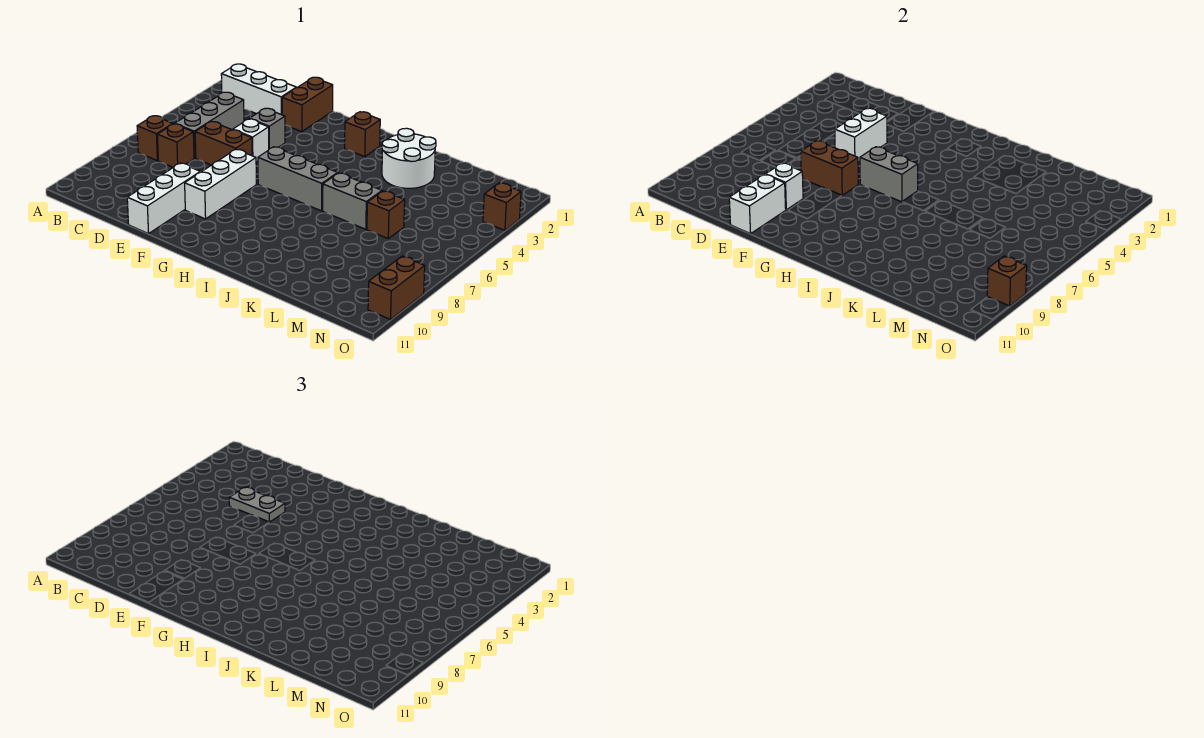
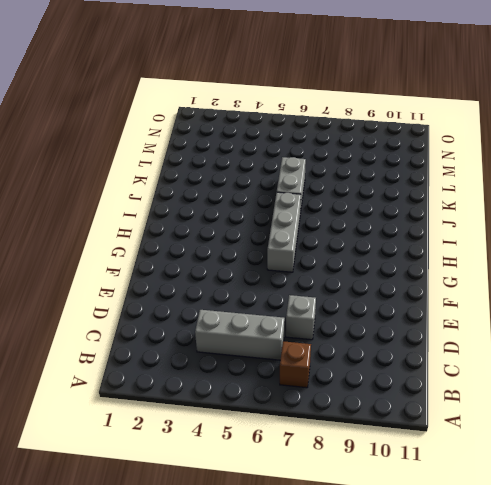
grey brick D7 level 1 -> grey brick E4 level 1
none -> white brick B2:D2 level 1
none -> brown brick C7 level 1
none -> brown brick D6:E6 level 1

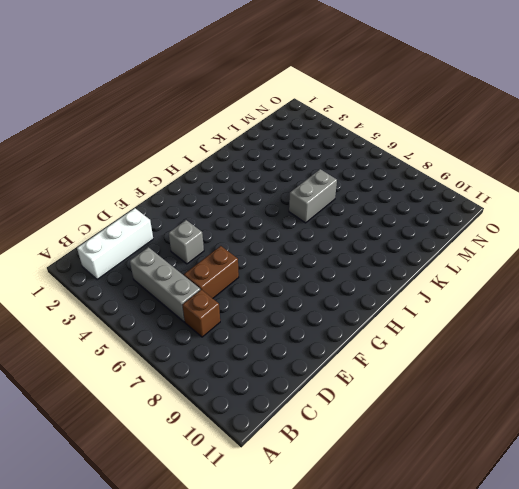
none -> brown brick B7 level 1
none -> brown brick E1:E2 level 1
none -> white brick E5 level 1

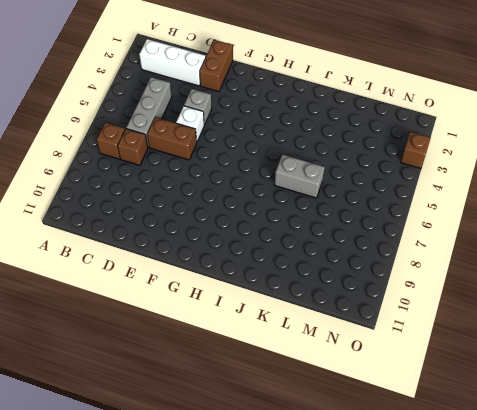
none -> white brick E9:E11 level 1
none -> white brick F7:F9 level 1
none -> grey brick G6:I6 level 1

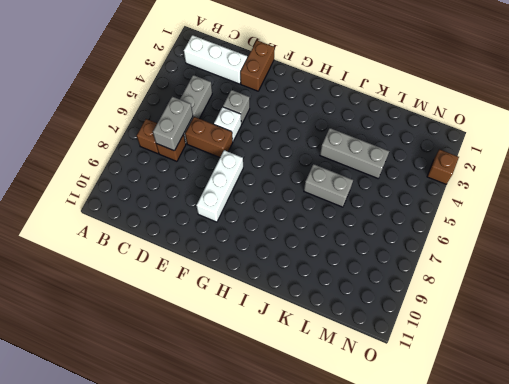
grey brick C6:C7 level 2 -> grey brick G6:H6 level 2
grey brick J4:L4 level 1 -> grey brick G6:I6 level 1
none -> white brick E9:E11 level 1
none -> brown brick H2 level 1
none -> white round brick J2:K3 level 1

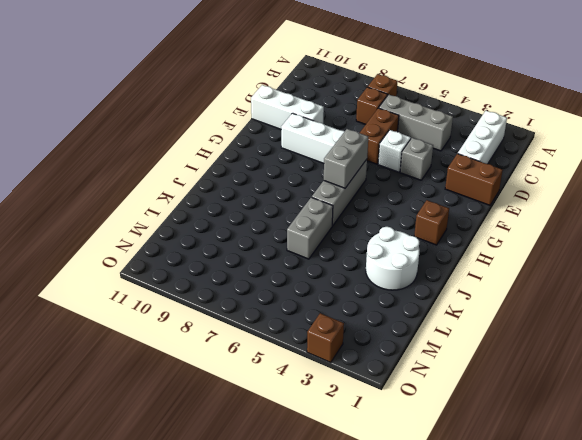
none -> brown brick L6 level 1
none -> brown brick O9:O10 level 1
none -> white brick E4:E5 level 2

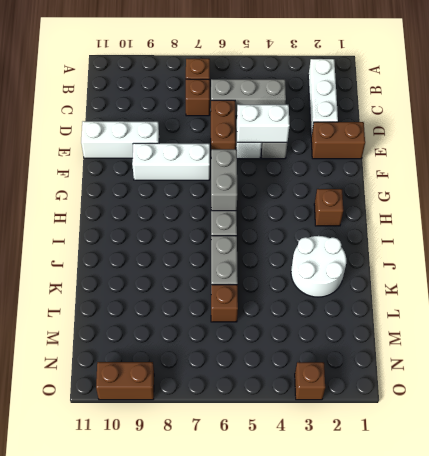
none -> brown brick E7:F7 level 2
none -> white brick E9 level 2
none -> white brick E10:E11 level 2

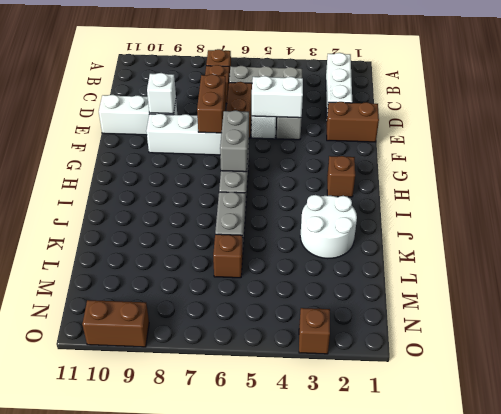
none -> white brick E10:E11 level 2
none -> brown brick O9 level 2
none -> grey plate D4:E4 level 3

